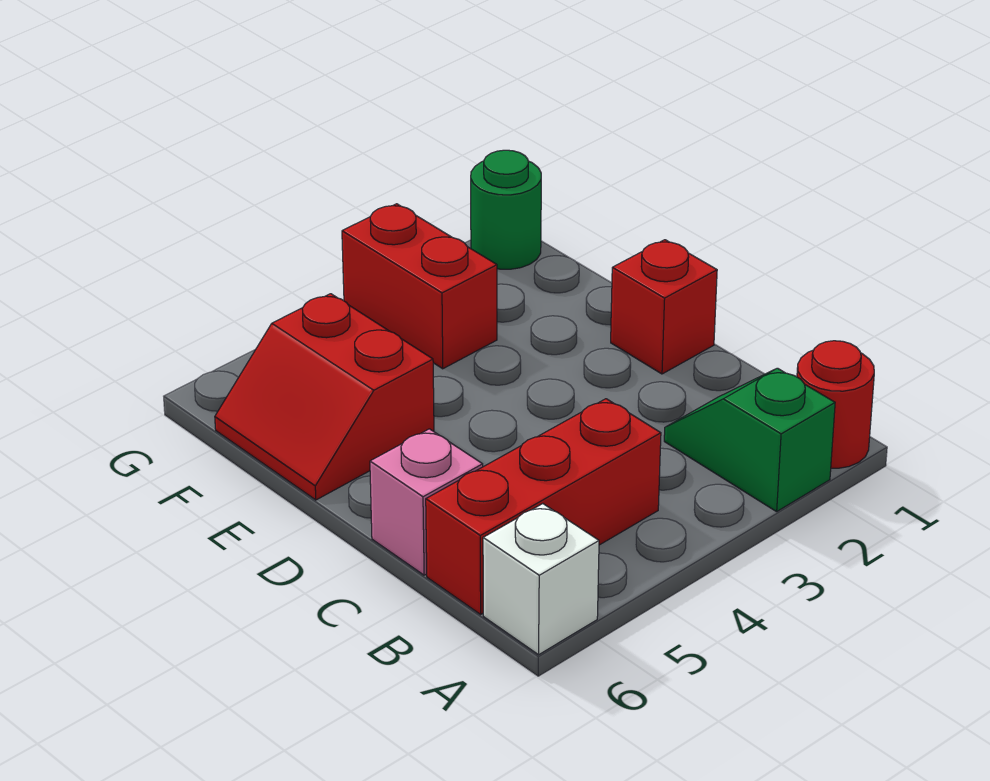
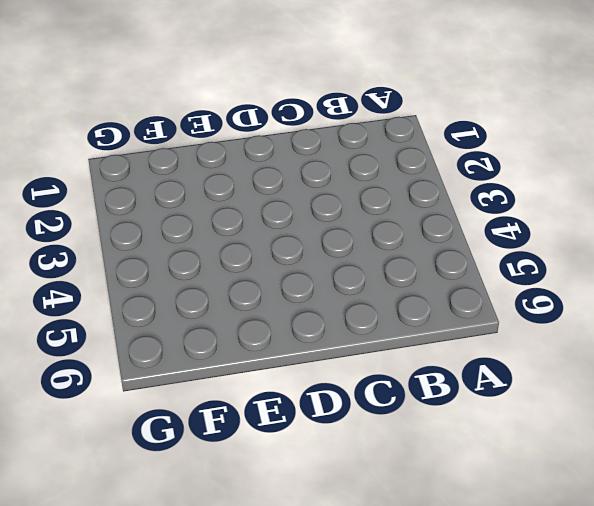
none -> red round brick A1 level 1
none -> green slope A2:B2 level 1 top A

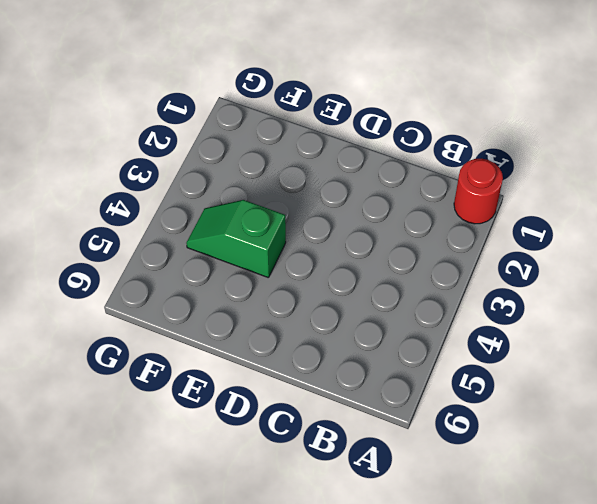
green slope E4:F4 level 1 top E -> green slope A2:B2 level 1 top A
none -> white brick A6 level 1
none -> red brick B4:B6 level 1

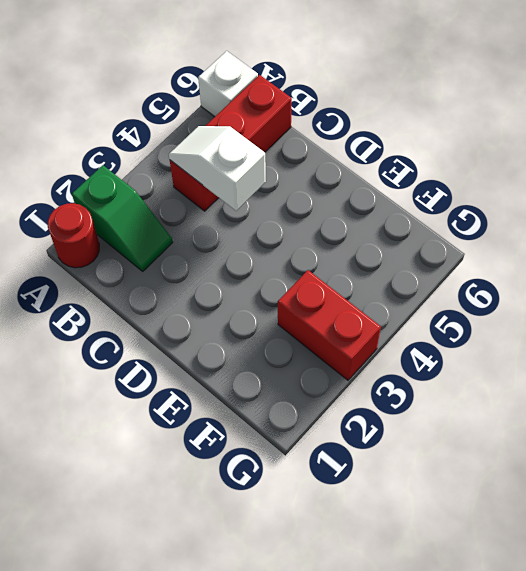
white slope B4:C4 level 2 top C -> none
none -> pink brick C6 level 1
none -> red brick D1 level 1

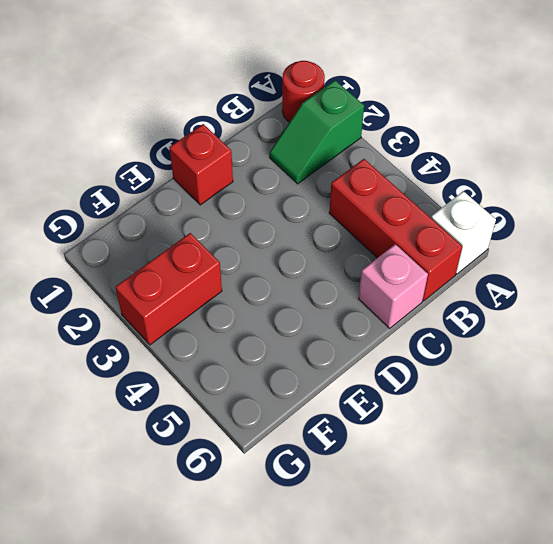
none -> red slope E5:F6 level 1 top 5
none -> green round brick G1 level 1

